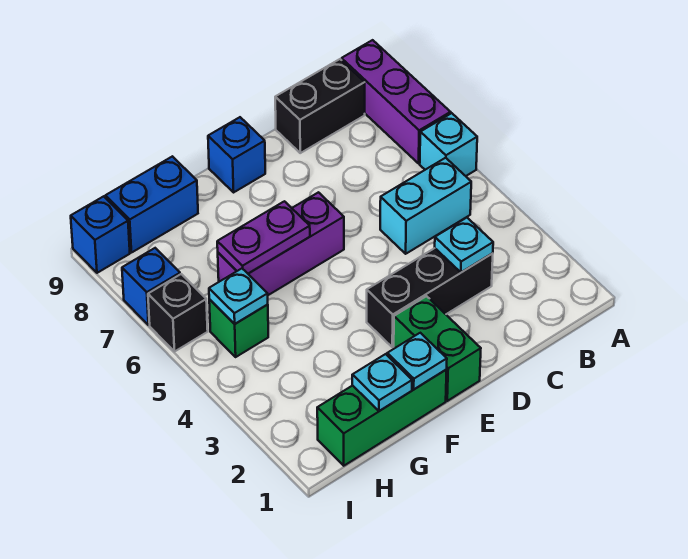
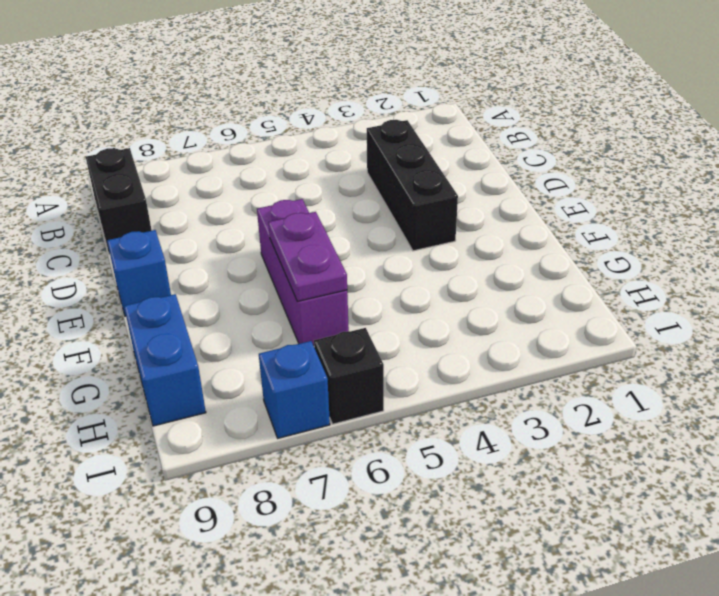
none -> cyan brick A6 level 1
none -> purple brick A7:A9 level 1
none -> cyan brick B5:C5 level 1

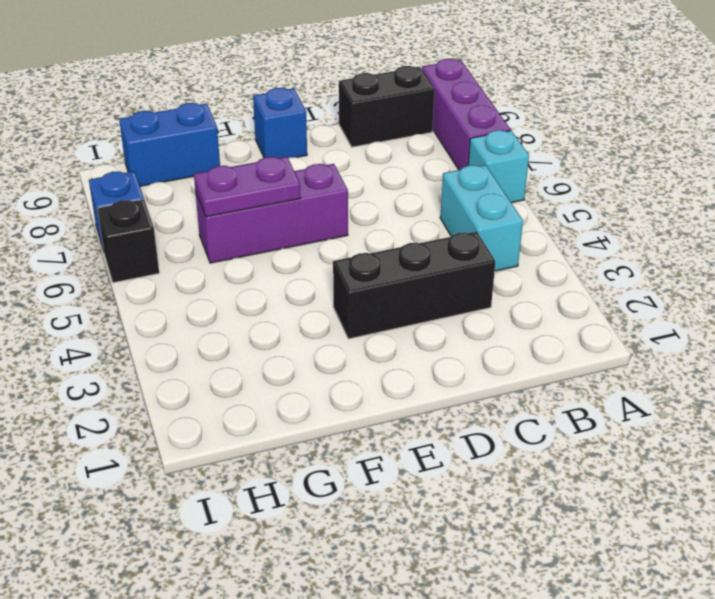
cyan brick B4:B5 level 1 -> cyan brick B5:C5 level 1
none -> green brick E1:E2 level 1
none -> green brick F1:H1 level 1
none -> green brick H5 level 1

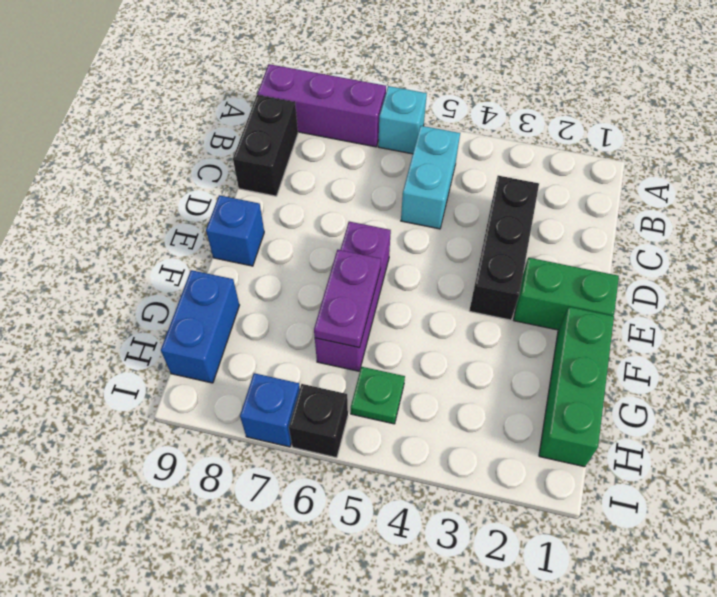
green plate H5 level 1 -> green brick H5 level 1
none -> blue brick I9 level 1
none -> cyan plate C3 level 2
none -> cyan plate F1 level 2

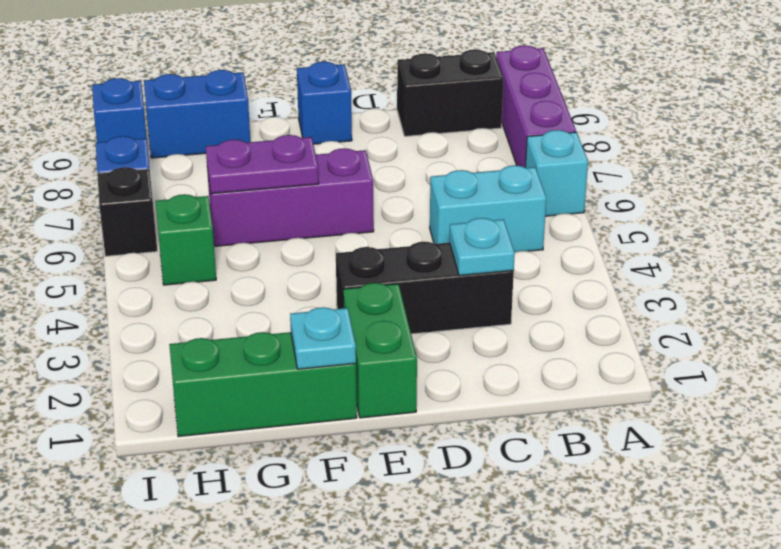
none -> cyan plate G1 level 2
none -> cyan plate H5 level 2

